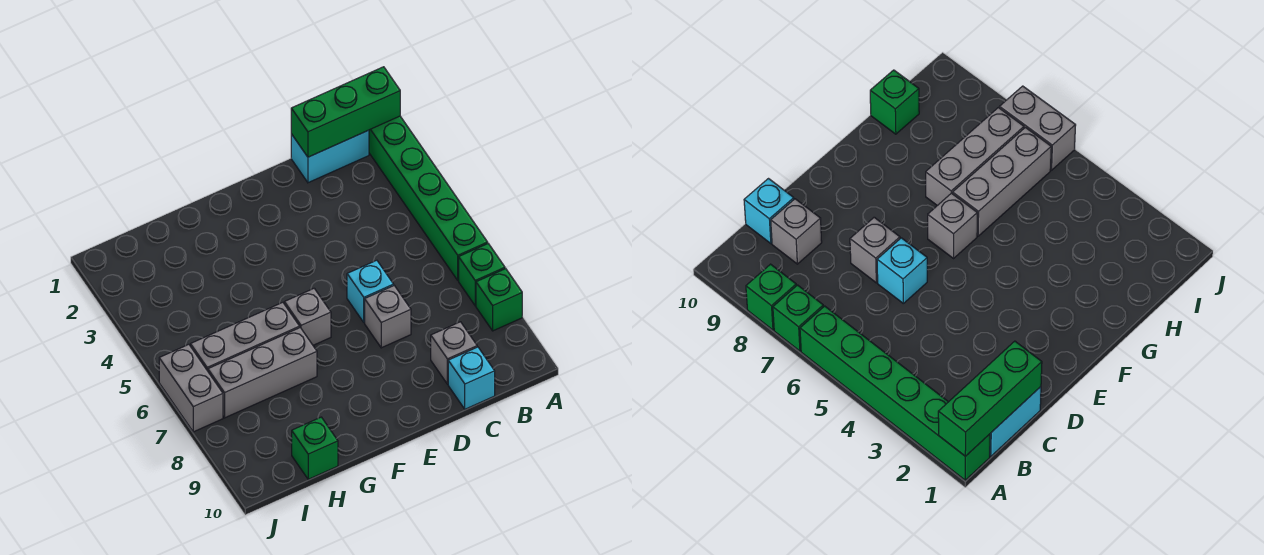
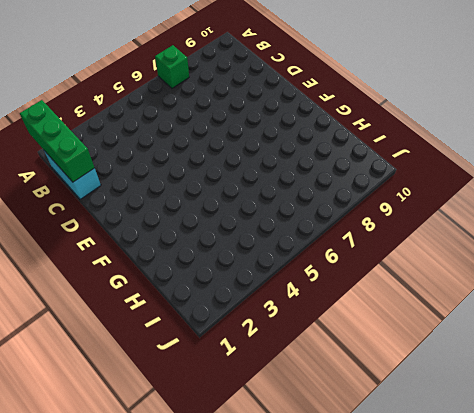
none -> green brick A1:A6 level 1
none -> green brick A8 level 1
none -> grey brick C9 level 1

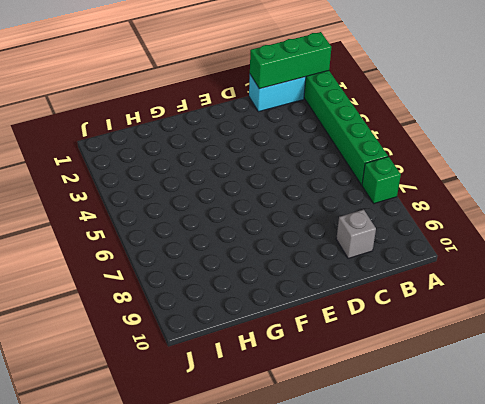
none -> green brick A8 level 1
none -> cyan brick C10 level 1
none -> cyan brick D6 level 1

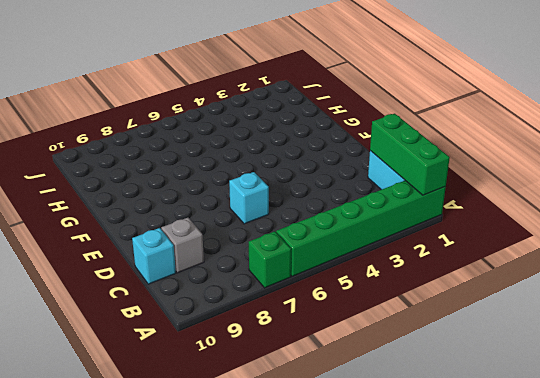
none -> green brick A8 level 1
none -> grey brick D7 level 1
none -> grey brick F6 level 1

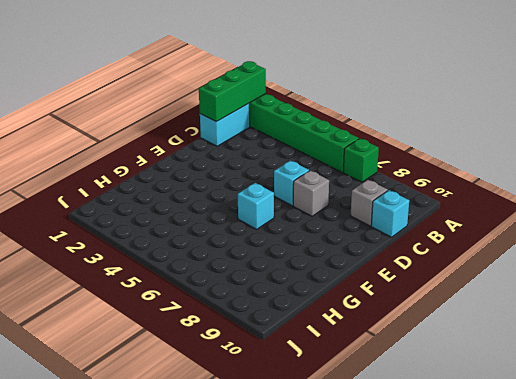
cyan brick F6 level 1 -> grey brick F6 level 1
none -> green brick A8 level 1
none -> grey brick G6:I6 level 1
none -> grey brick G7:I7 level 1

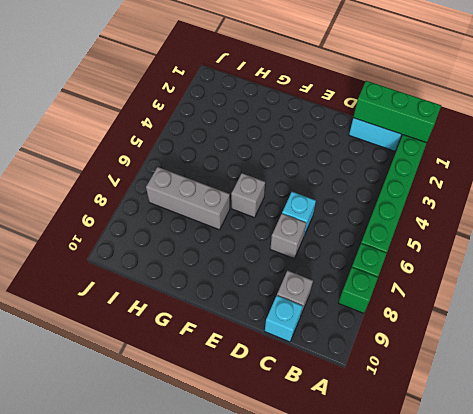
none -> grey brick G6:I6 level 1
none -> green brick H10 level 1
none -> grey brick J6:J7 level 1

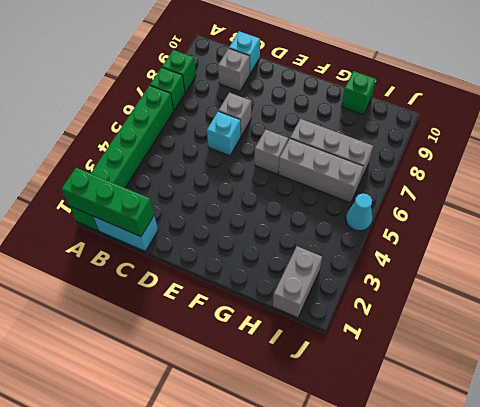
grey brick I1:I2 level 1 -> grey brick J6:J7 level 1
cyan cone J5 level 1 -> none

